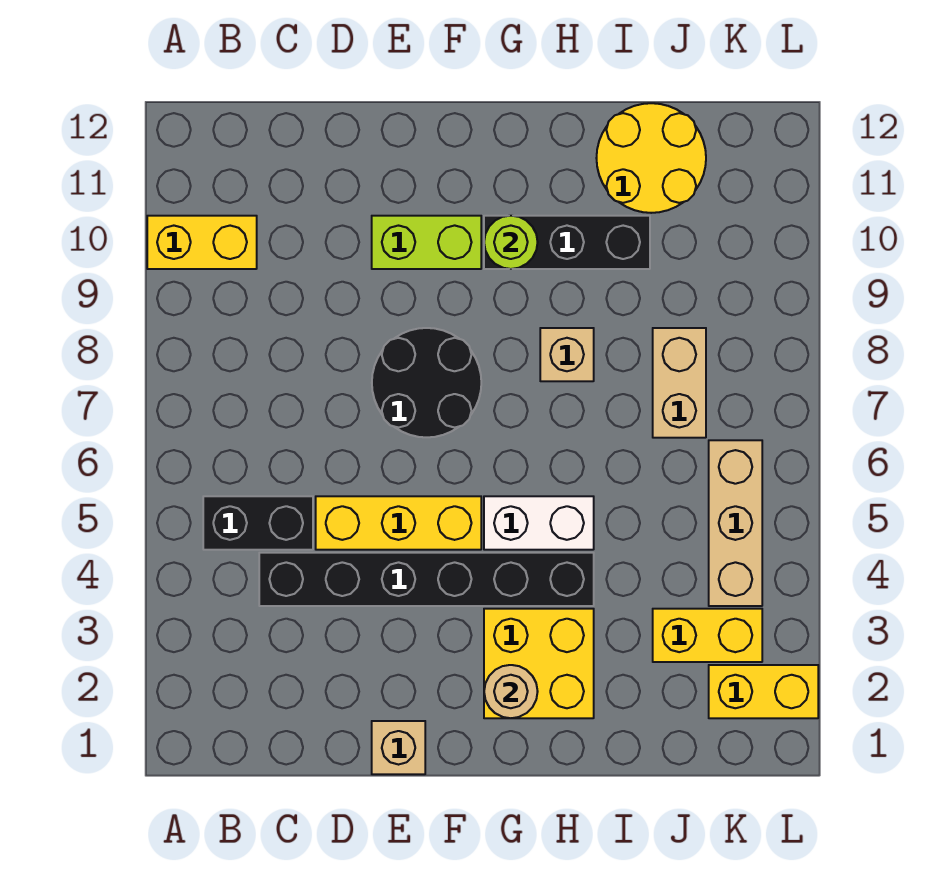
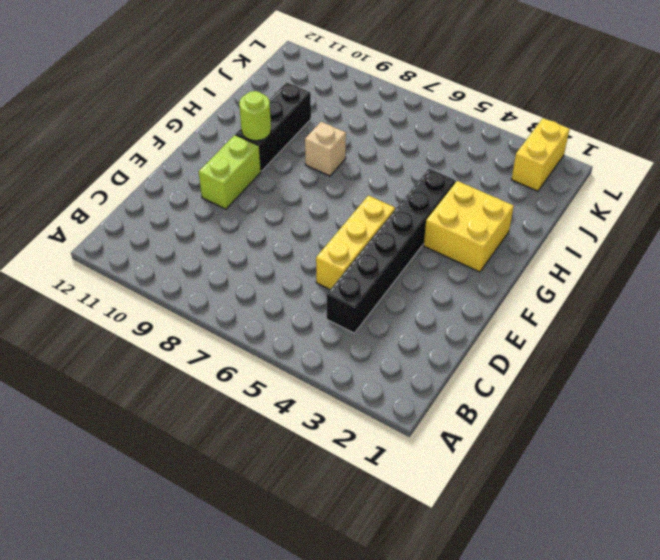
none -> yellow brick A10:B10 level 1
none -> black brick B5:C5 level 1
none -> tan brick E1 level 1

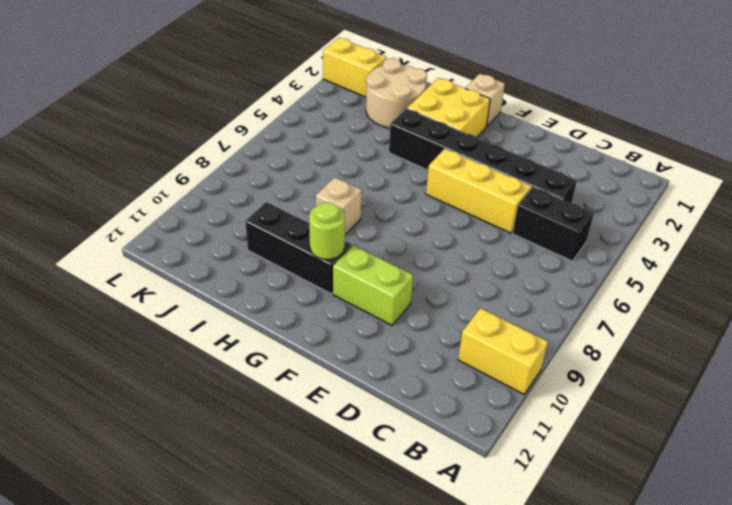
tan brick G1 level 1 -> tan brick E1 level 1
tan round brick I2:J3 level 1 -> yellow brick J3:K3 level 1
none -> black round brick E7:F8 level 1
none -> white brick G5:H5 level 1
none -> yellow round brick I11:J12 level 1

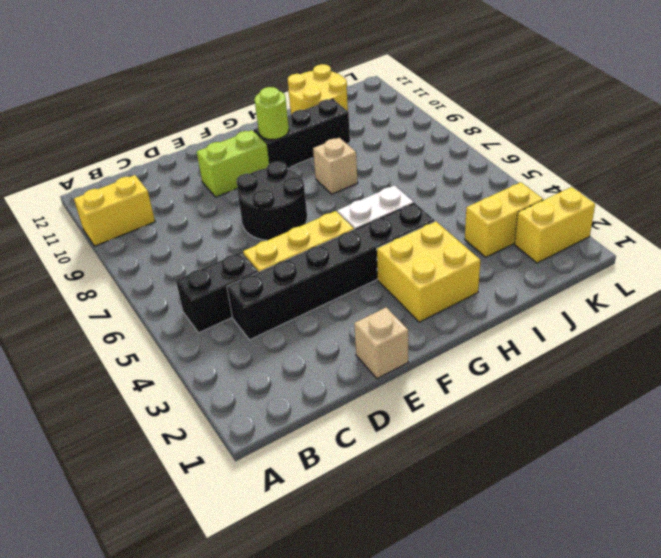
none -> tan brick J7:J8 level 1
none -> tan brick K4:K6 level 1
none -> tan round brick G2 level 2

